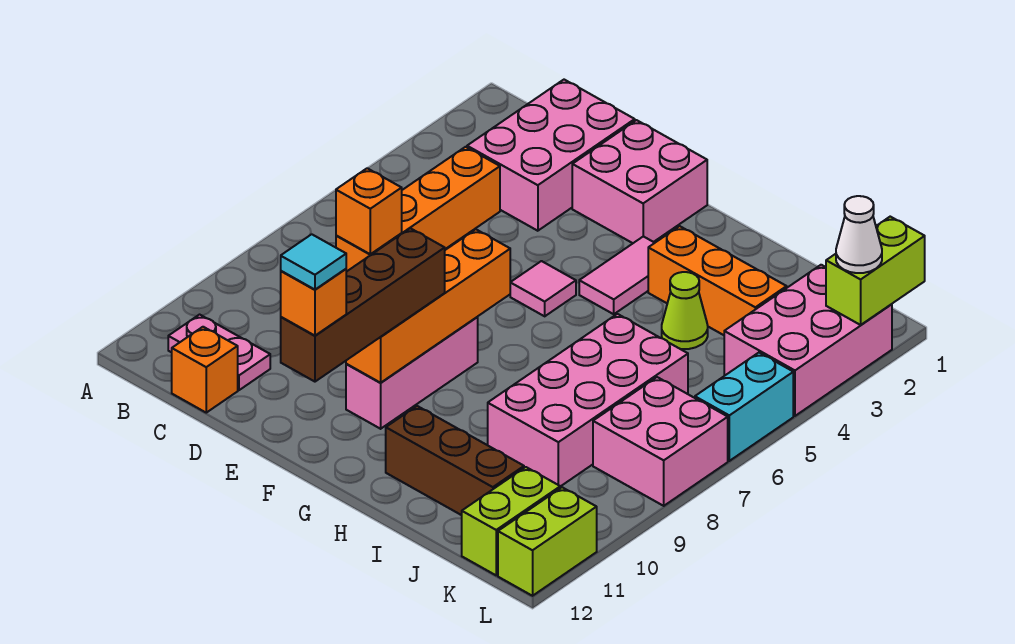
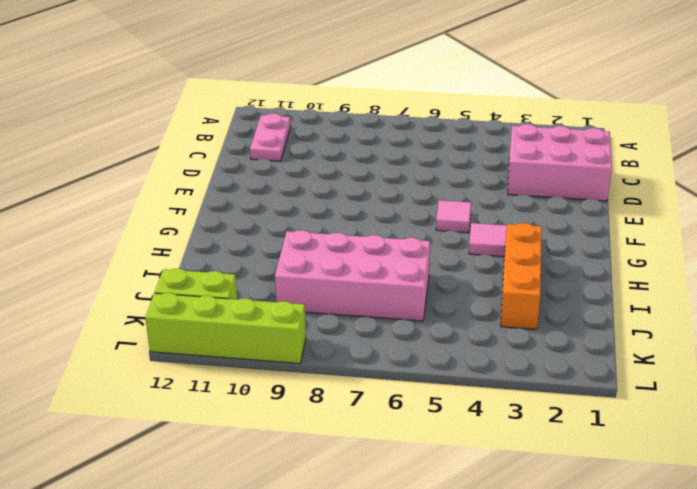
lime brick L9:L12 level 1 -> lime brick L11:L12 level 1
none -> orange brick C4:C7 level 1
none -> orange brick C12 level 1
none -> pink brick E1:F2 level 1

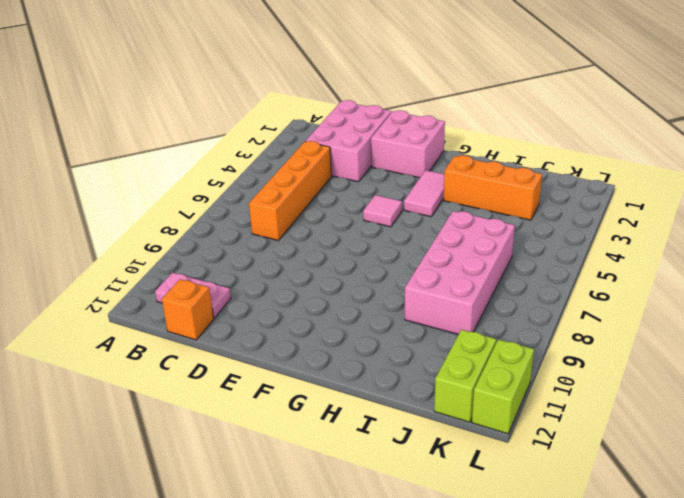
none -> pink brick F8:F10 level 1
none -> brown brick H11:J11 level 1
none -> lime cone I4 level 1

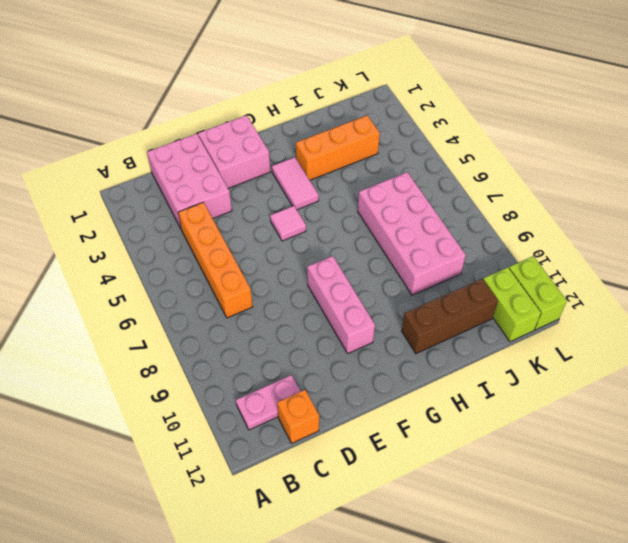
none -> lime cone I4 level 1
none -> pink brick K2:L4 level 1
none -> pink brick K7:L8 level 1

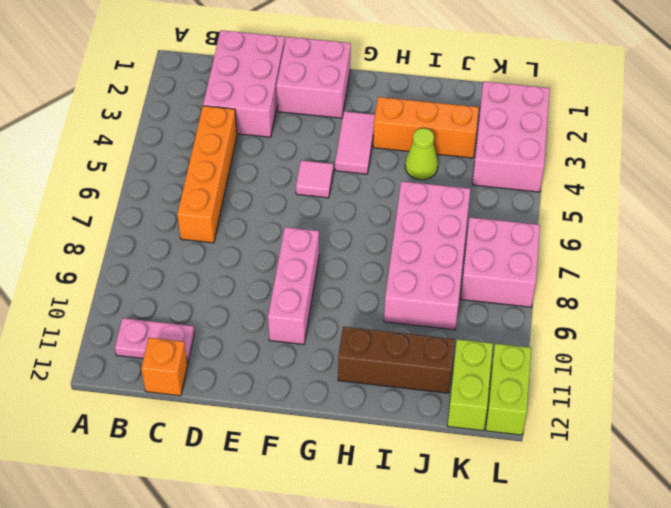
none -> cyan brick L5:L6 level 1
none -> orange brick C7 level 2
none -> orange brick F7:F10 level 2

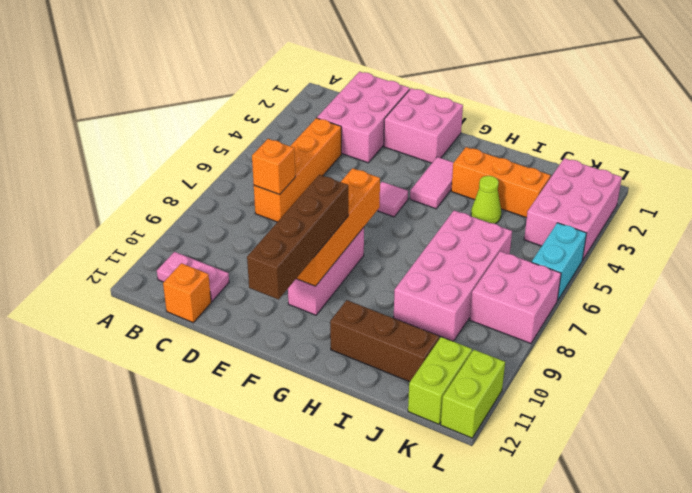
none -> lime brick L1:L2 level 2
none -> white cone L2 level 3
none -> orange brick F12 level 4

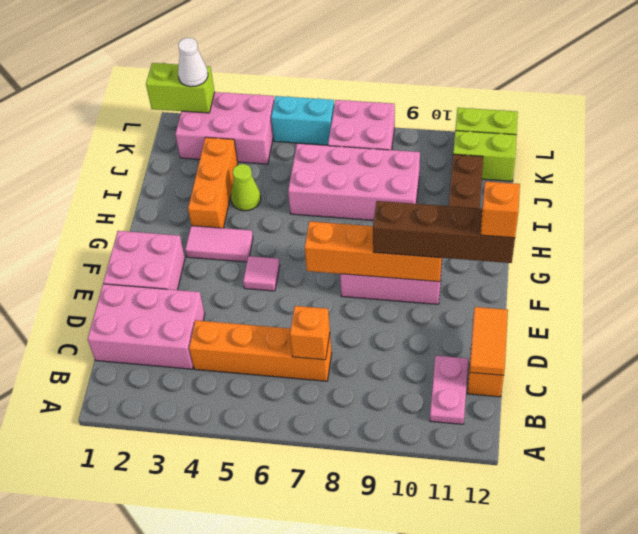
orange tile C12:D12 level 2 -> none
none -> cyan tile F12 level 5

